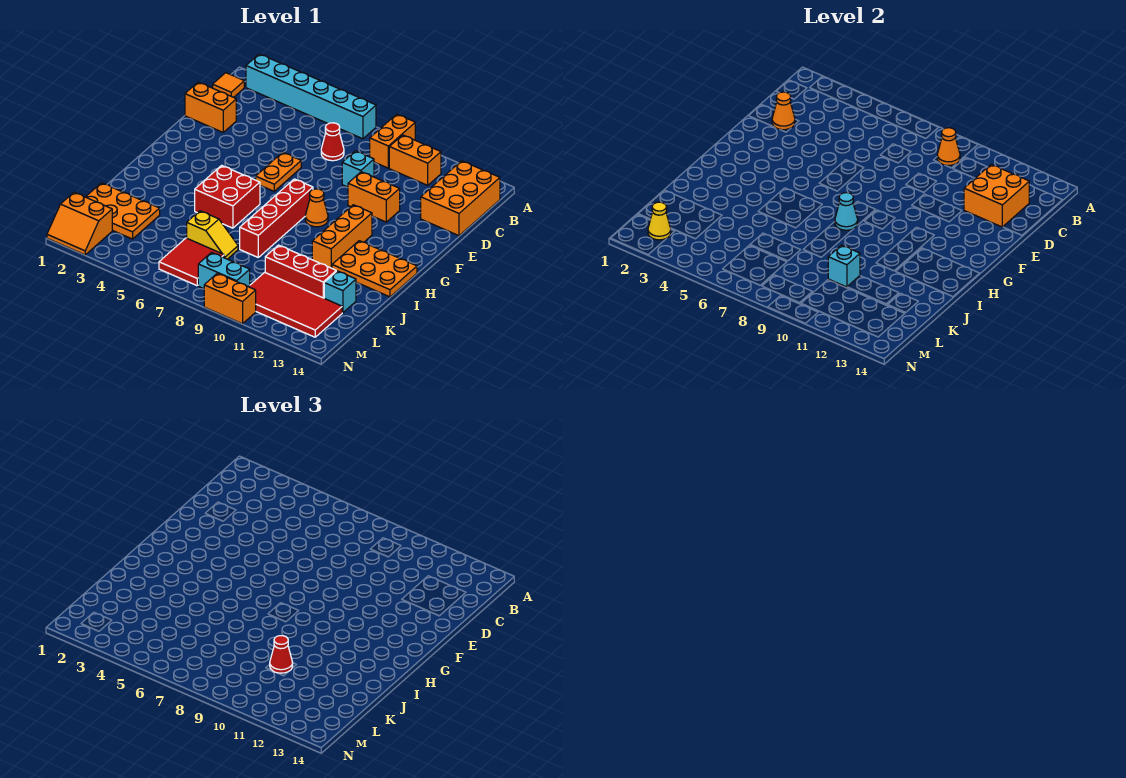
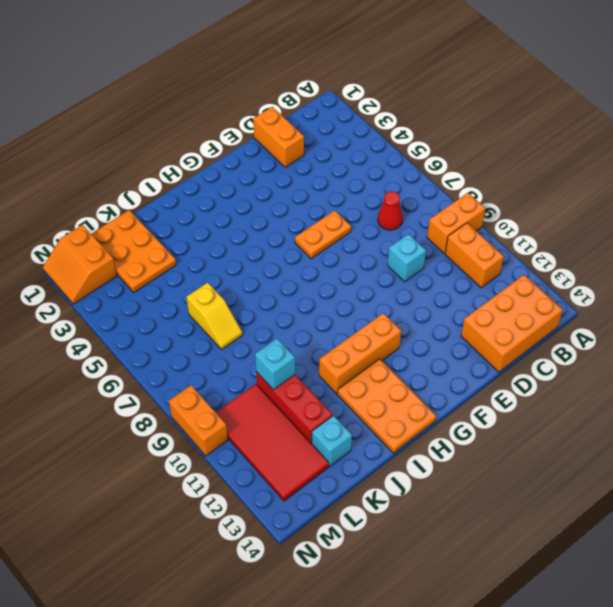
none -> cyan brick A2:A7 level 1
none -> orange tile B1 level 1
none -> orange brick E10:E11 level 1
none -> red brick G8:J8 level 1

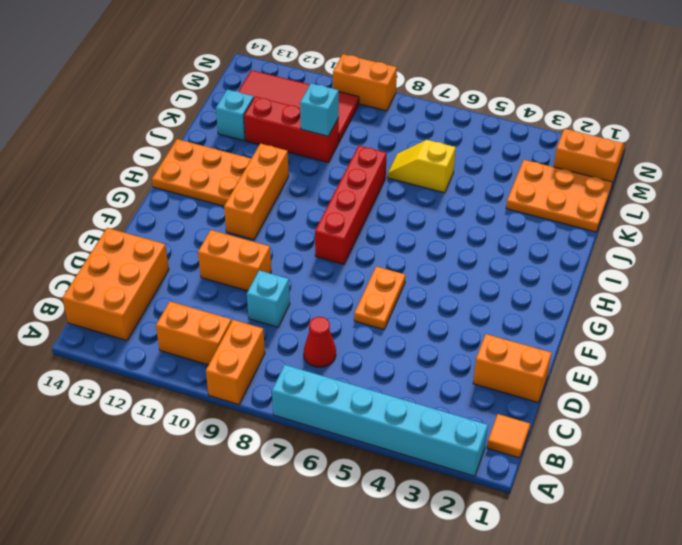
none -> orange cone G9 level 1
none -> red brick H5:I6 level 1
none -> red tile L6:M7 level 1
none -> cyan brick M8:M9 level 1

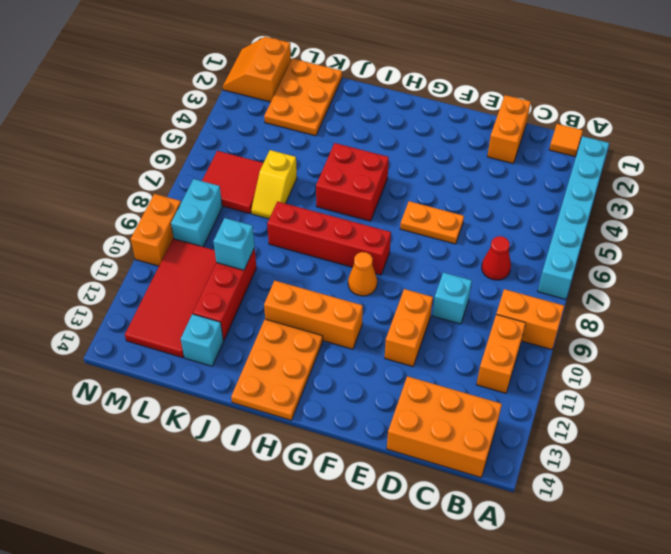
none -> orange cone B9 level 2
none -> orange brick C12:D13 level 2
none -> orange cone D2 level 2
none -> cyan cone H8 level 2

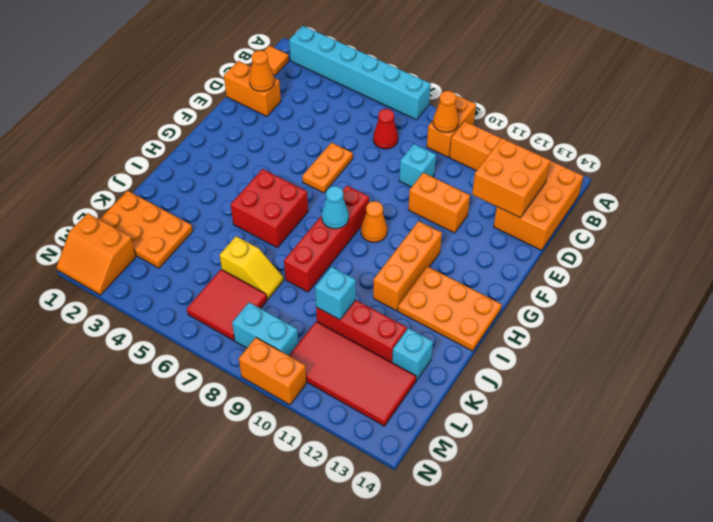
none -> yellow cone M2 level 2
none -> red cone K10 level 3

